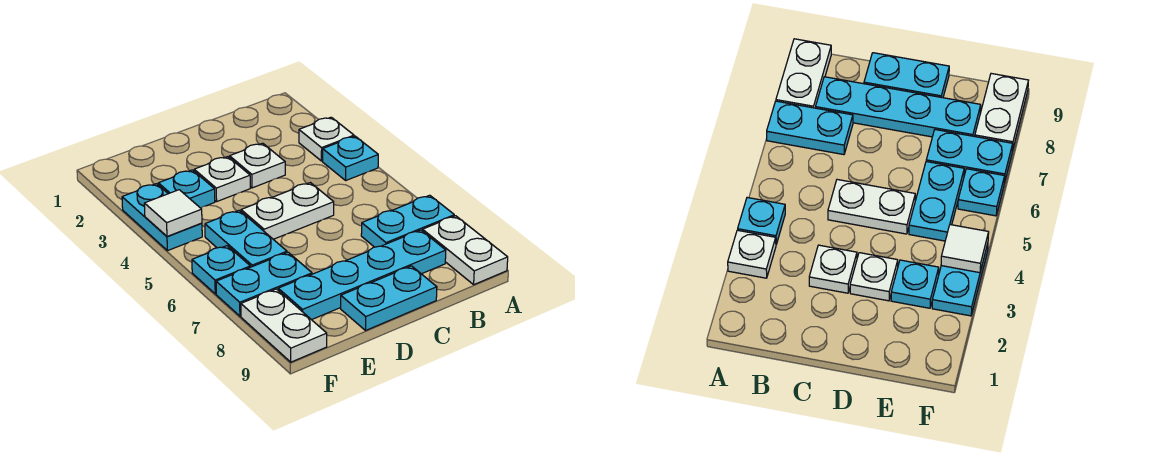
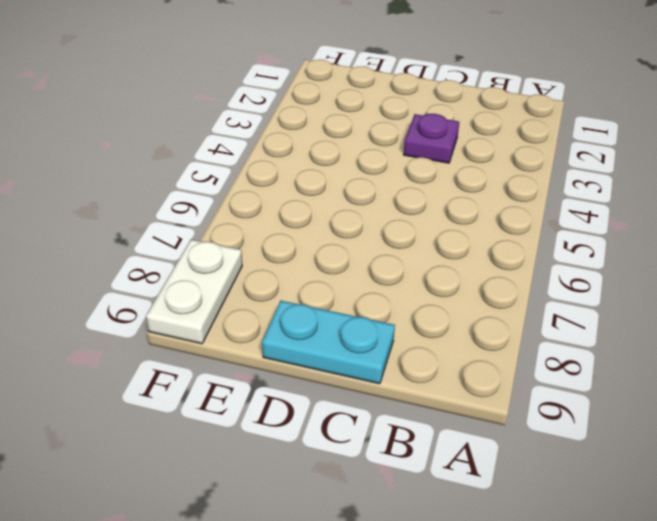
purple plate C3 level 1 -> white plate C3 level 1
none -> white plate A3 level 1
none -> cyan plate A4 level 1
none -> cyan plate A7:B7 level 1

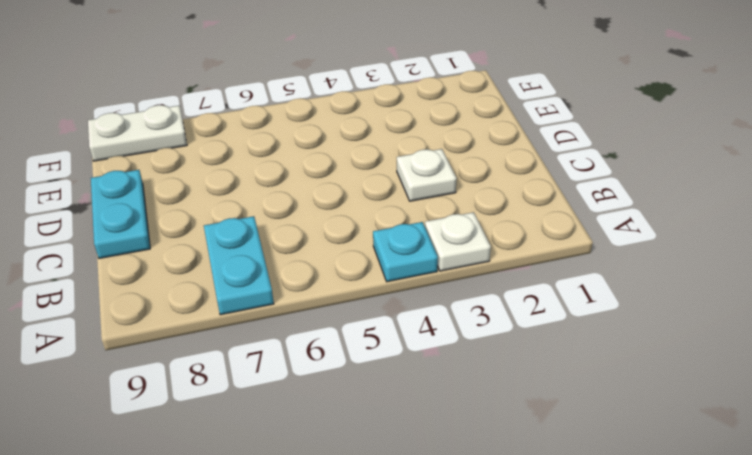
none -> white plate A8:A9 level 1
none -> cyan plate B8:E8 level 1
none -> white plate C5:D5 level 1

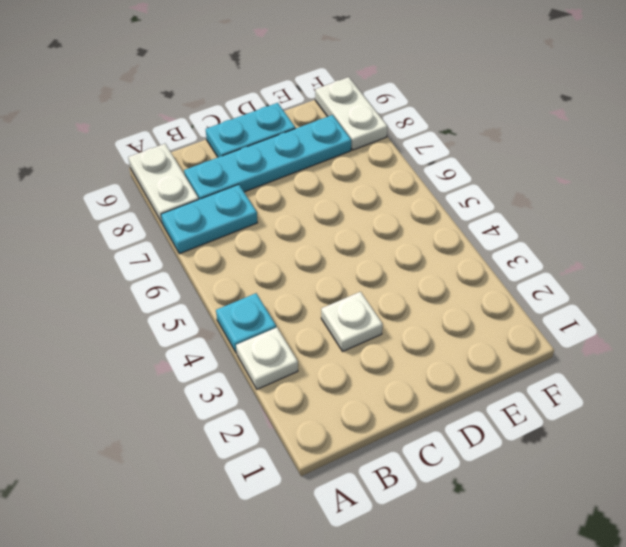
none -> white plate C5:D5 level 1
none -> white plate D3 level 1
none -> cyan plate E3 level 1

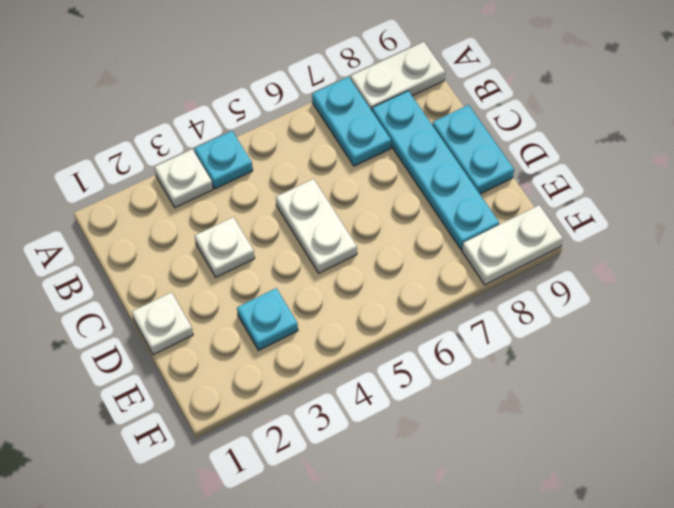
white plate D1 level 1 -> white plate D3 level 1
none -> cyan plate E5:E6 level 1
none -> cyan plate E7:F7 level 1
none -> cyan plate F3:F4 level 1

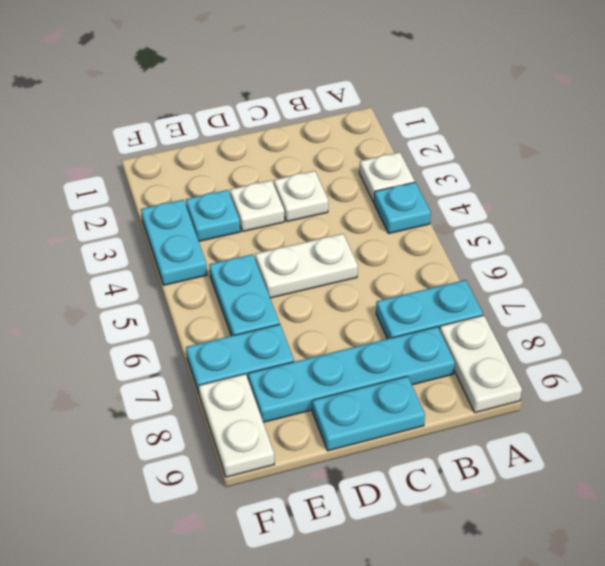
none -> cyan plate F6 level 1
none -> white tile F4 level 2

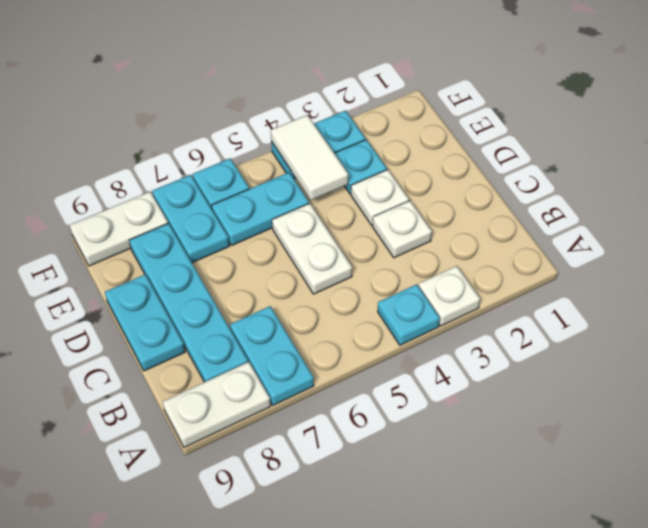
white tile E4:F4 level 2 -> white tile F4 level 2

